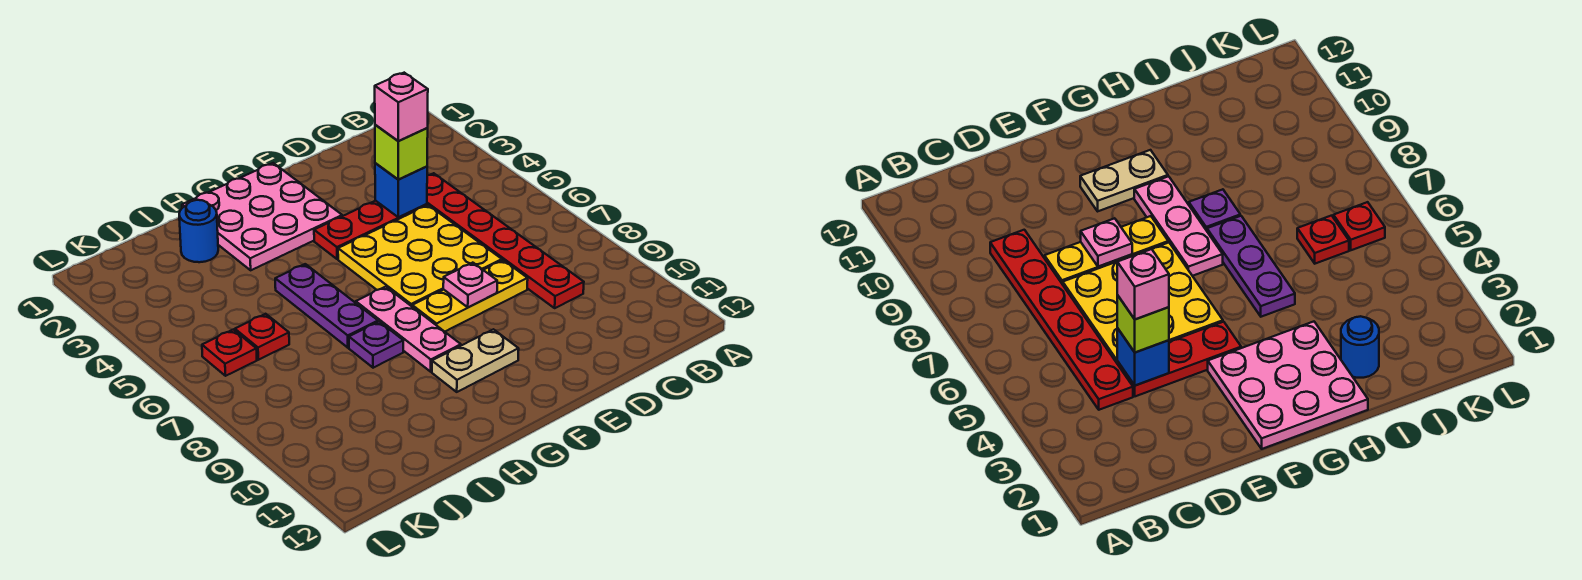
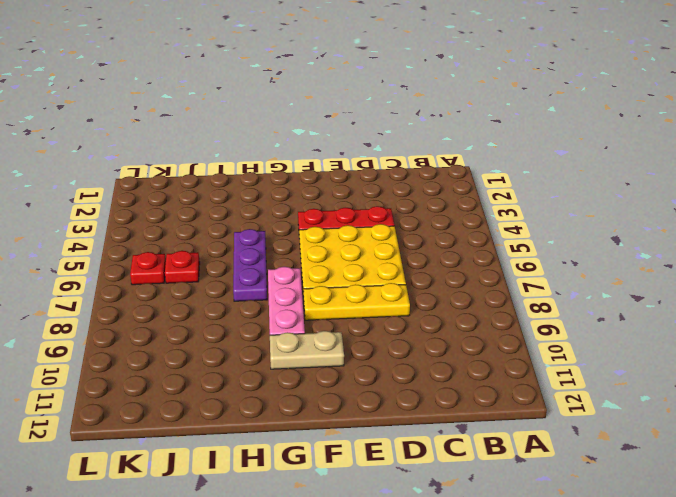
none -> red plate C4:C9 level 1
none -> pink plate F1:H3 level 1
none -> purple plate H8 level 1

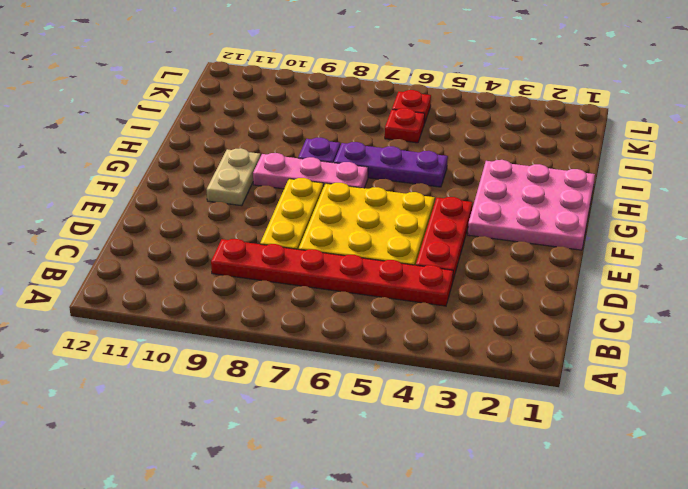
none -> blue round brick I2 level 1
none -> blue brick D4 level 2
none -> pink plate E8 level 2

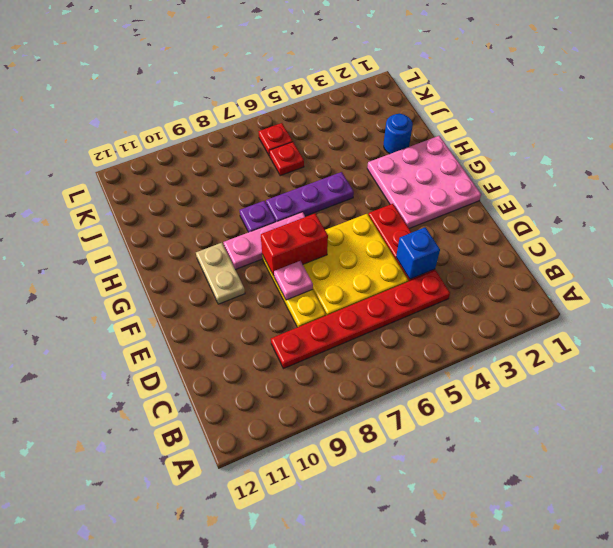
red brick F7:F8 level 2 -> none
none -> lime brick D4 level 3
none -> pink brick D4 level 4

